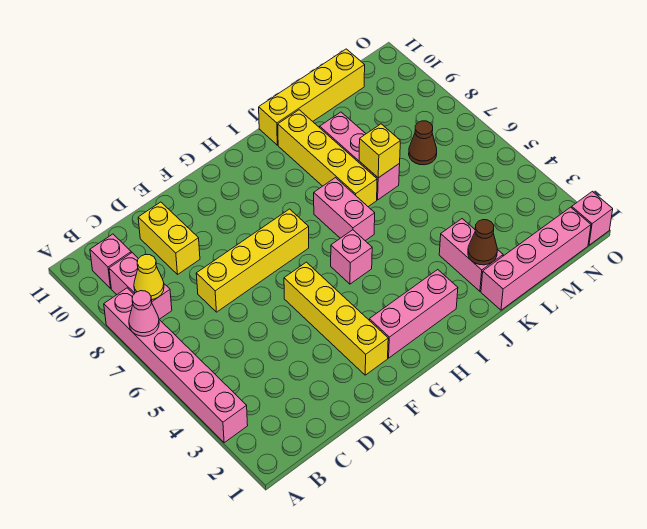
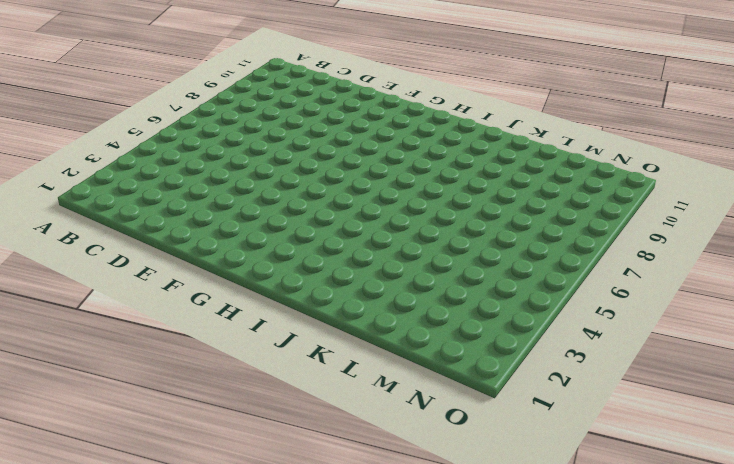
none -> pink brick A3:A8 level 1
none -> pink brick B8:B9 level 1
none -> pink brick B10 level 1

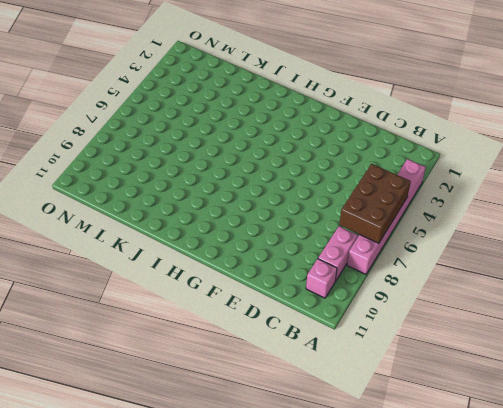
brown brick A5:B7 level 2 -> pink cone A7 level 2
none -> yellow brick D7:G7 level 1
none -> yellow brick D9:D10 level 1
none -> yellow brick F2:F5 level 1

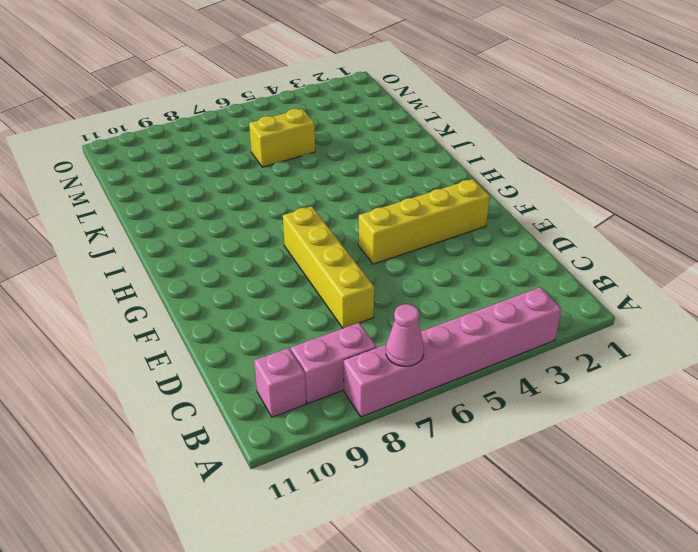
yellow brick L5:L6 level 1 -> yellow brick D9:D10 level 1
none -> pink brick G2:I2 level 1
none -> pink brick H5 level 1
none -> pink brick I6:I7 level 1

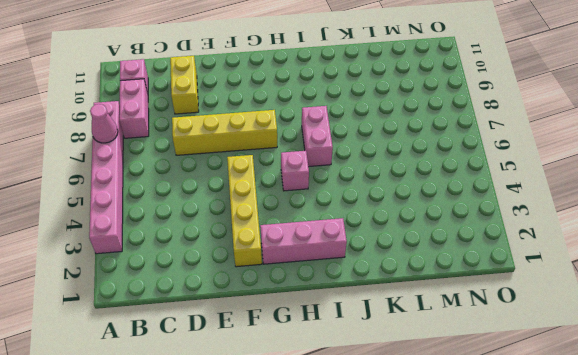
none -> yellow brick J7:J10 level 1
none -> yellow brick J11:M11 level 1
none -> pink brick K1:N1 level 1

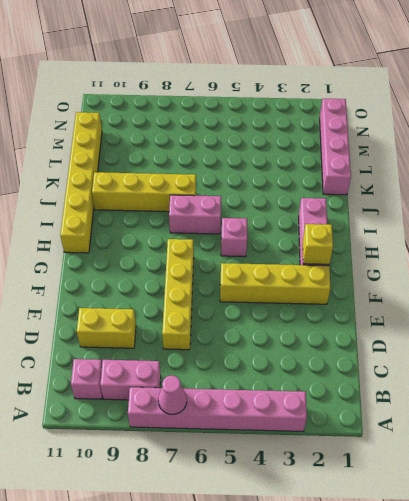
yellow brick G2 level 2 -> yellow brick K7 level 2
yellow brick H11:M11 level 1 -> yellow brick J11:M11 level 1
none -> pink brick K2:K3 level 1
none -> pink brick K7:K9 level 1
none -> brown cone M7 level 1

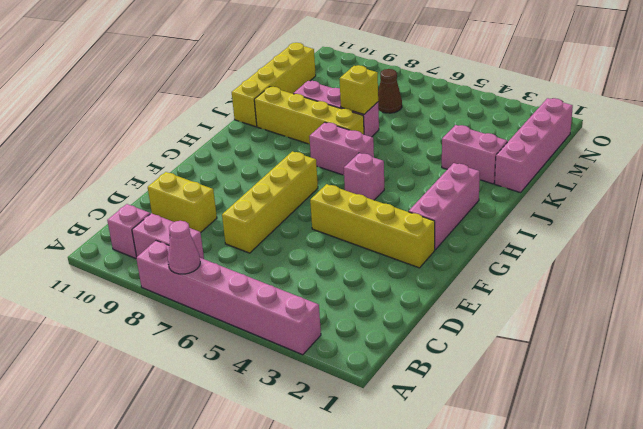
none -> pink brick O1 level 1
none -> yellow cone B8 level 2
none -> brown cone K2 level 2

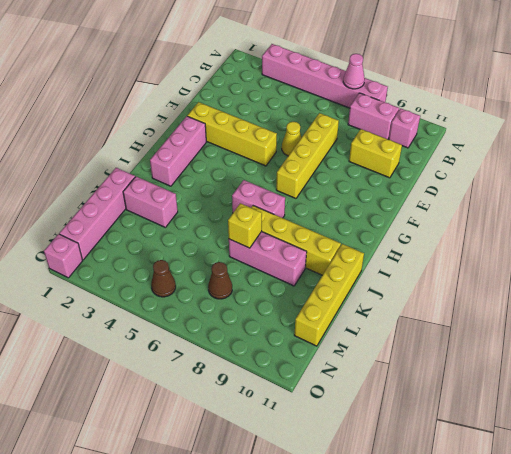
yellow cone E6 level 1 -> yellow cone B8 level 2
brown cone N5 level 1 -> brown cone K2 level 2
none -> pink brick H5 level 1

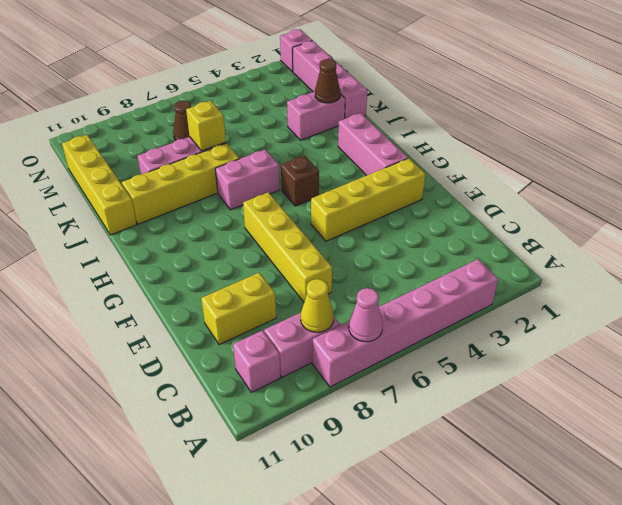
brown brick H5 level 1 -> pink brick H5 level 1

